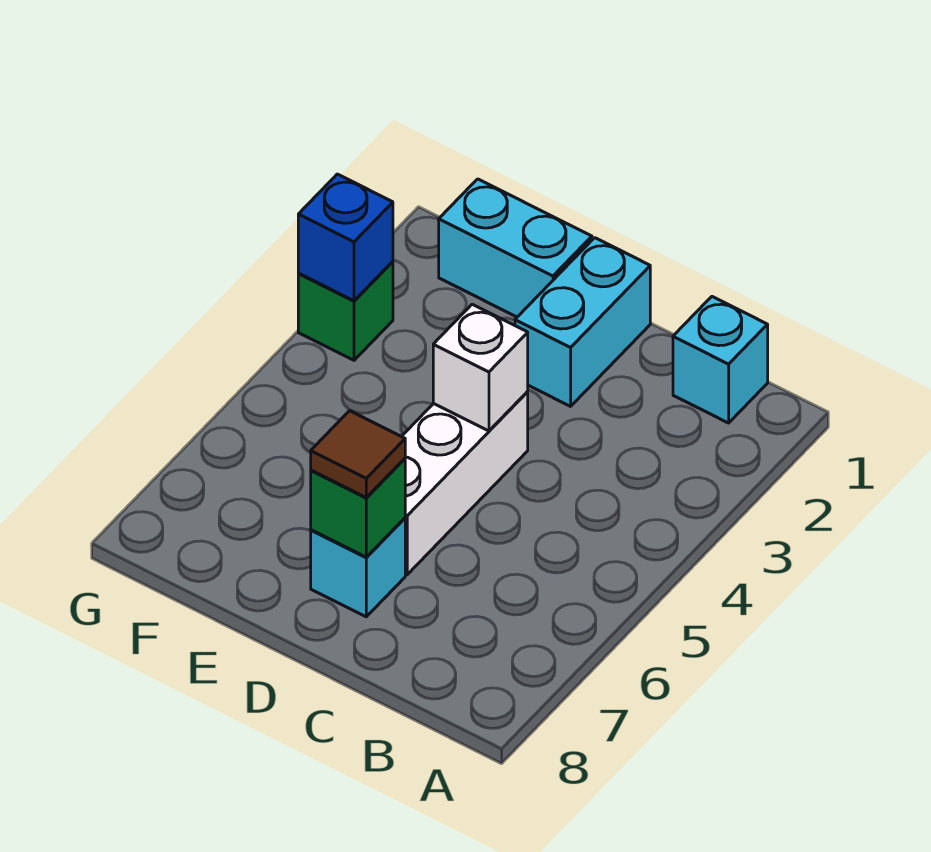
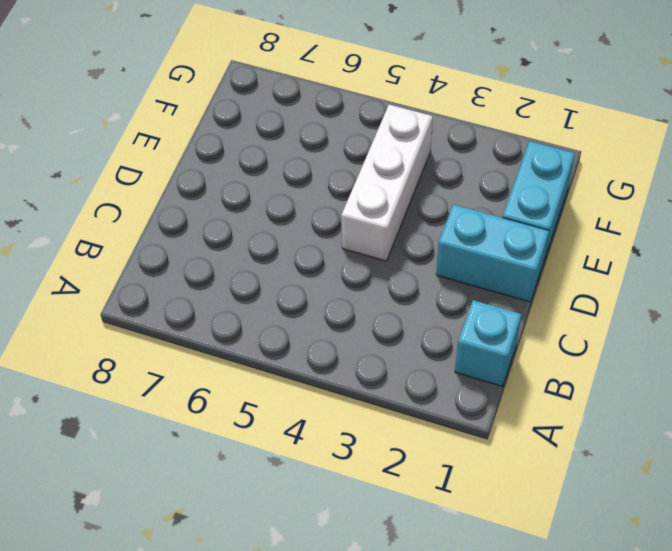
white brick D4:F4 level 1 -> white brick D4:D6 level 1
none -> cyan brick D7 level 1
none -> green brick G3 level 1

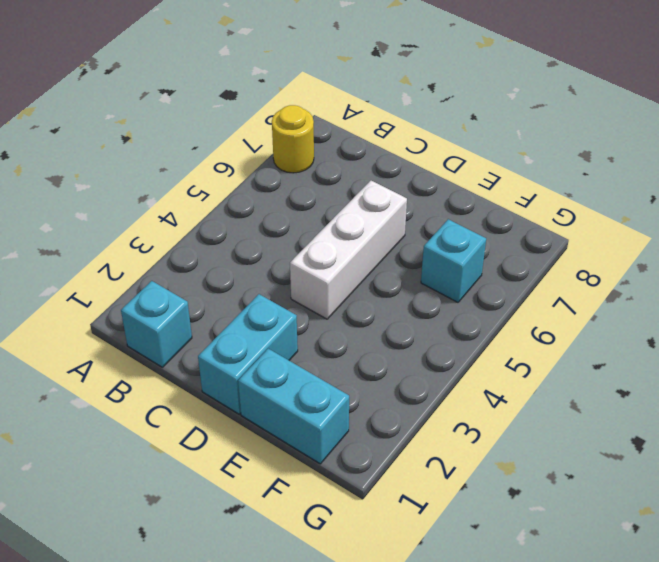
yellow round brick A7 level 1 -> none
cyan brick F6 level 1 -> cyan brick D7 level 1
none -> green brick G3 level 1
none -> white brick D4 level 2

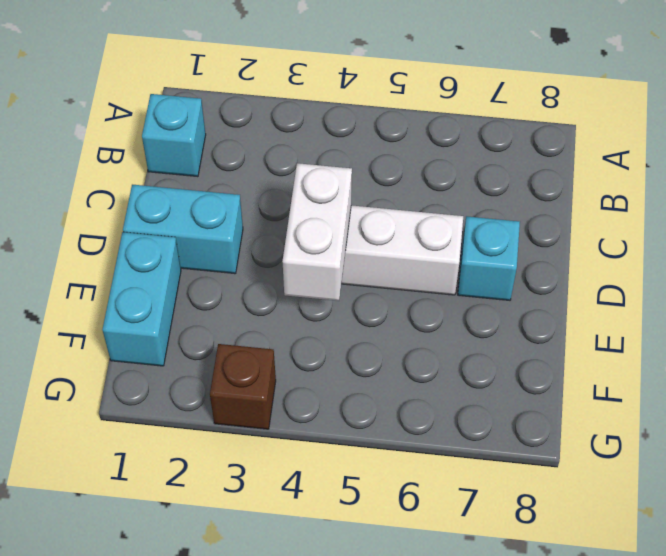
white brick D4:E4 level 2 -> white brick D4 level 2
brown brick G3 level 1 -> green brick G3 level 1
none -> green brick D7 level 2
none -> blue brick G3 level 2

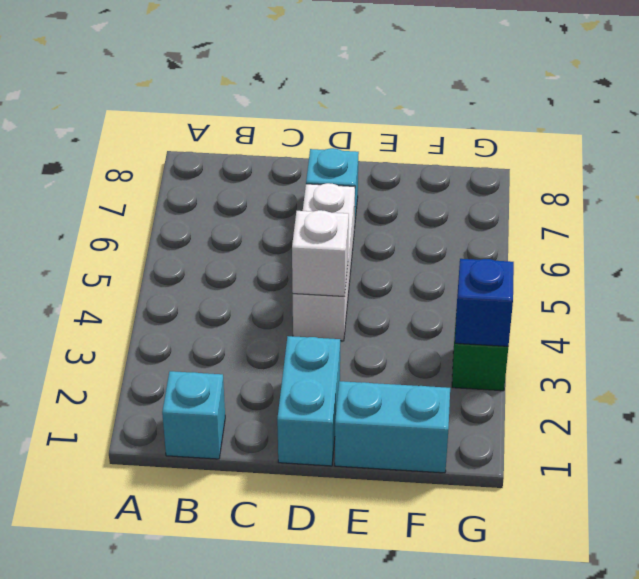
none -> green brick D7 level 2
none -> brown tile D7 level 3

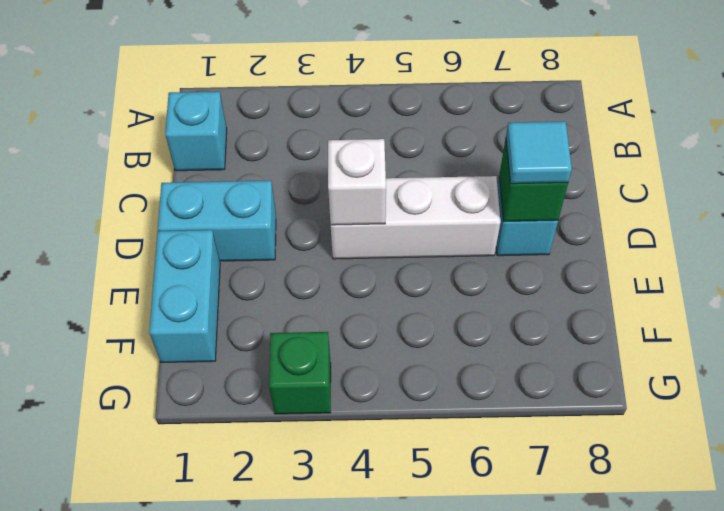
cyan tile D7 level 3 -> brown tile D7 level 3
none -> blue brick G3 level 2

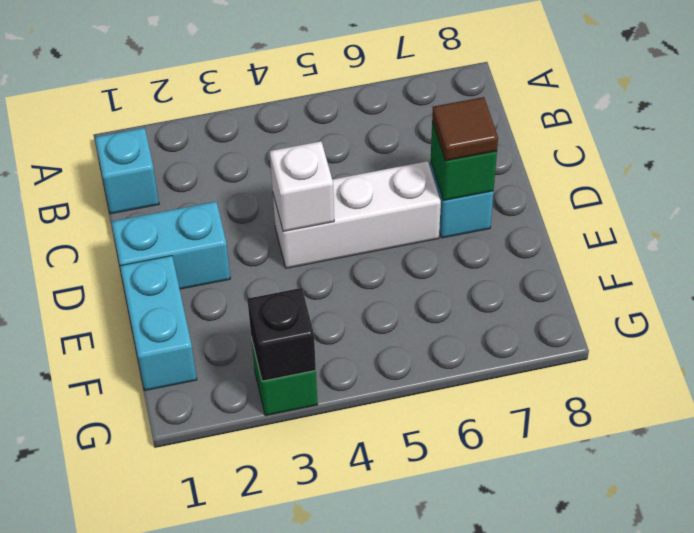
black brick G3 level 2 -> blue brick G3 level 2

